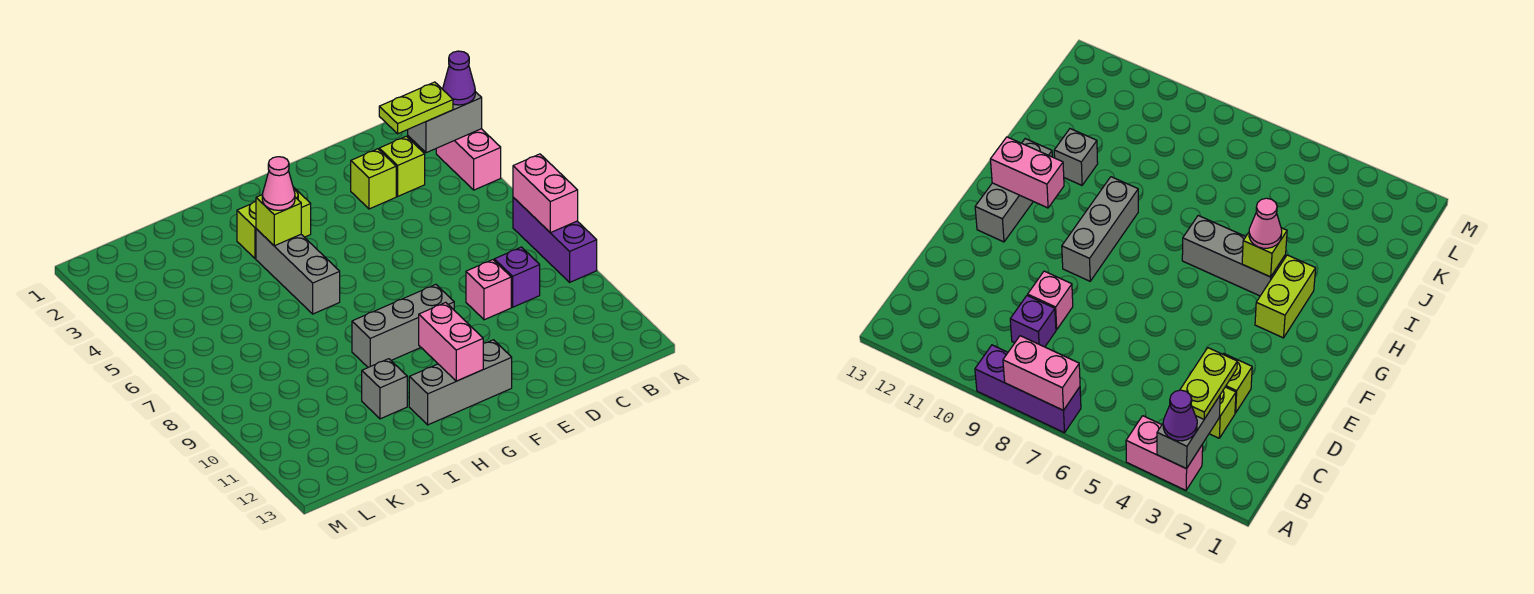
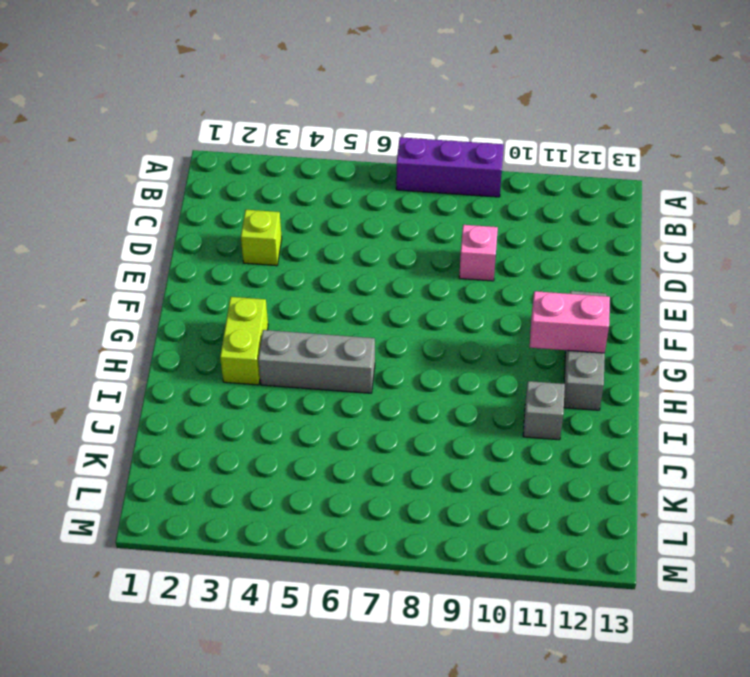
none -> pink brick A3:A4 level 1
none -> lime brick C3 level 1
none -> purple brick C9 level 1

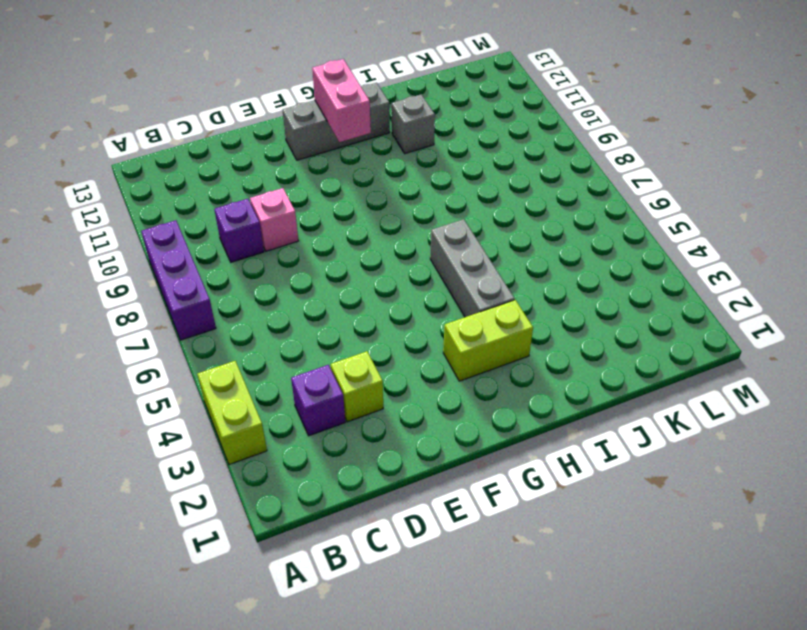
lime brick A3:A4 level 1 -> pink brick A3:A4 level 1
purple brick C3 level 1 -> lime brick C3 level 1
none -> grey brick F9:H9 level 1
none -> grey brick A3:B3 level 2
none -> pink brick A7:A8 level 2

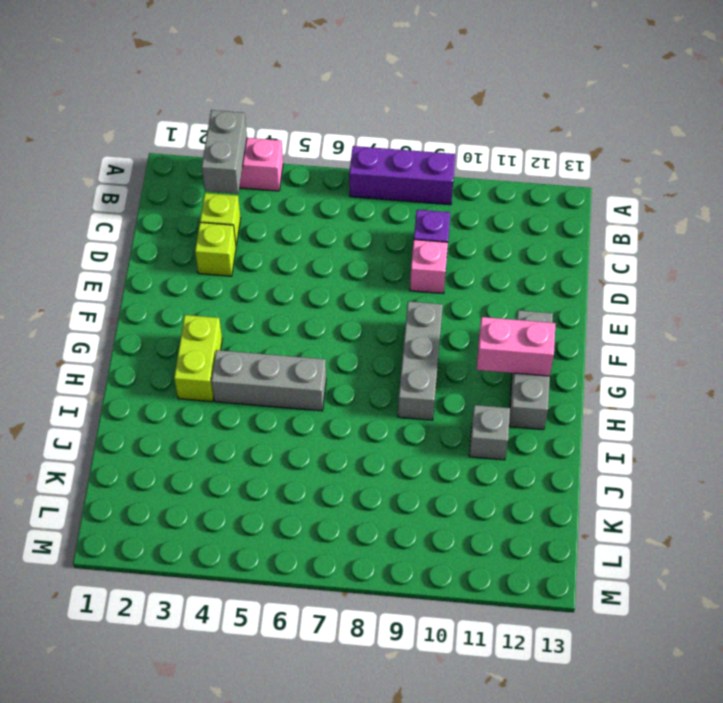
none -> pink brick A7:A8 level 2
none -> lime brick H4 level 2
none -> purple cone A3 level 3

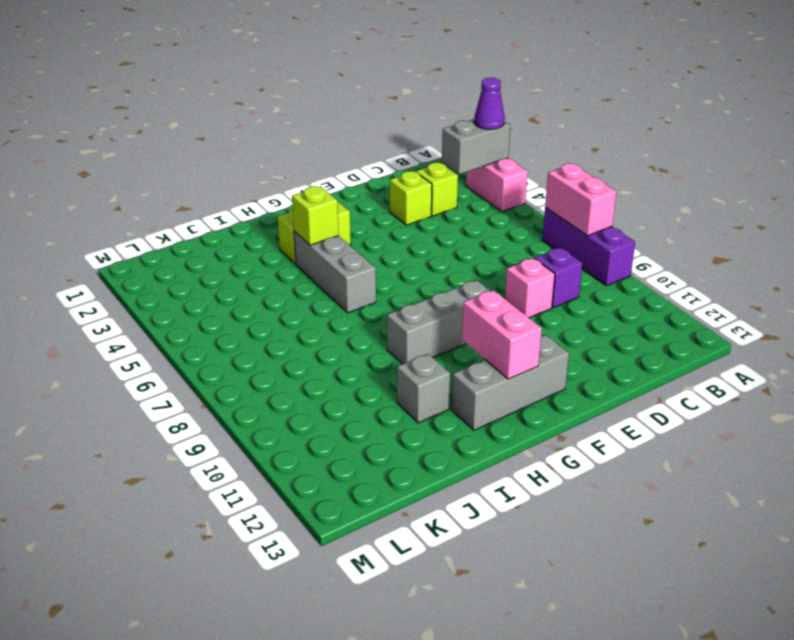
none -> lime plate B3:C3 level 3
none -> pink cone H4 level 3

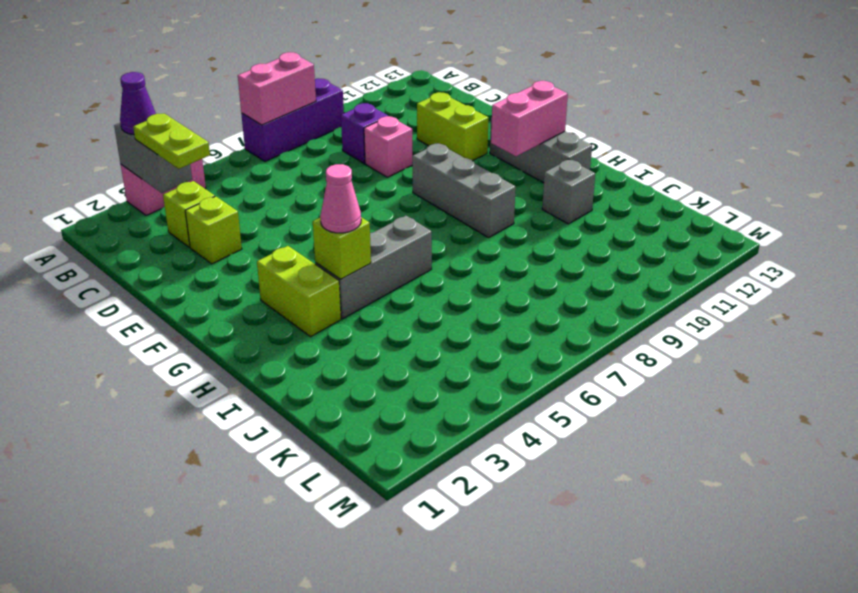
lime brick D11:E11 level 1 -> none

